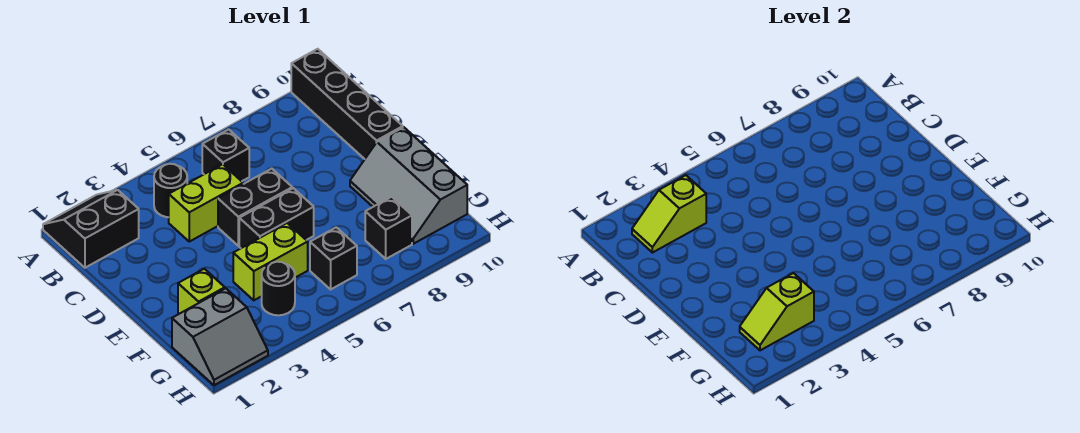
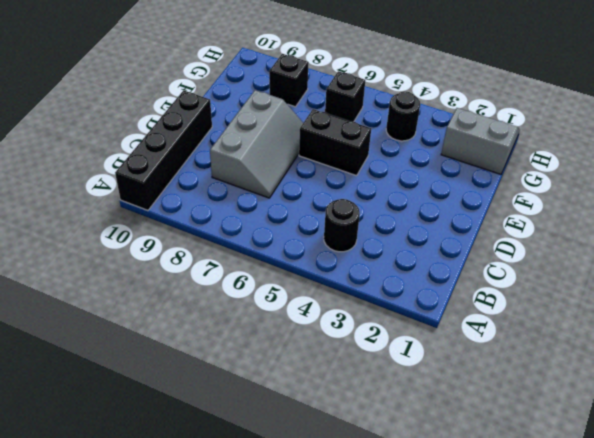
grey slope C7:E8 level 1 top 8 -> grey slope E9:G10 level 1 top 10
none -> black slope A1:B2 level 1 top B
none -> black brick B6 level 1
none -> lime brick C4:C5 level 1

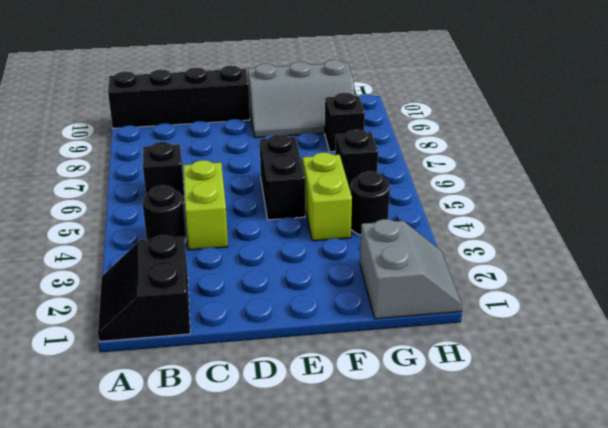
none -> black brick D5:D6 level 1
none -> lime brick F2 level 1
none -> lime slope B2:B3 level 2 top 3

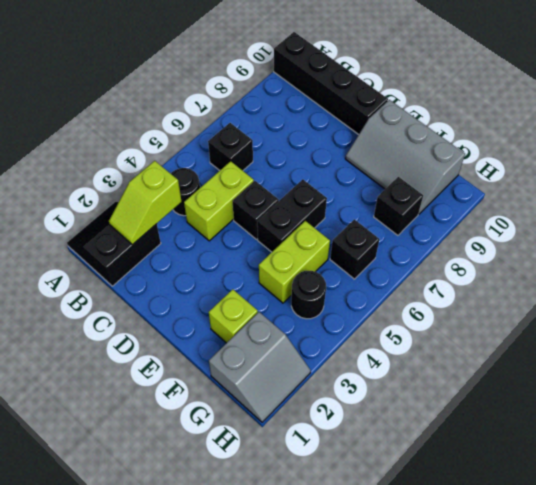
black brick D5 level 1 -> black brick D5:D6 level 1
none -> lime slope G2:G3 level 2 top 3

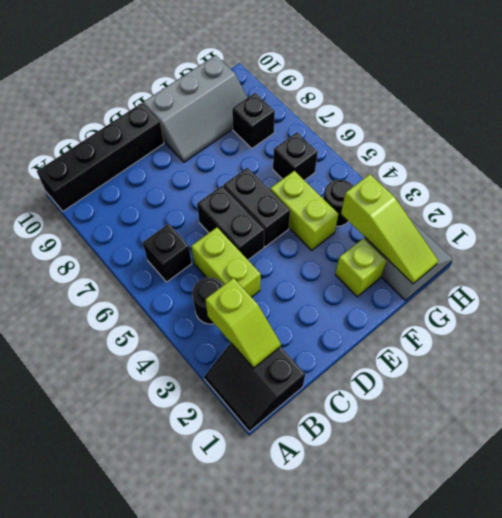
lime slope G1:G3 level 2 top 3 -> lime slope G2:G3 level 2 top 3

